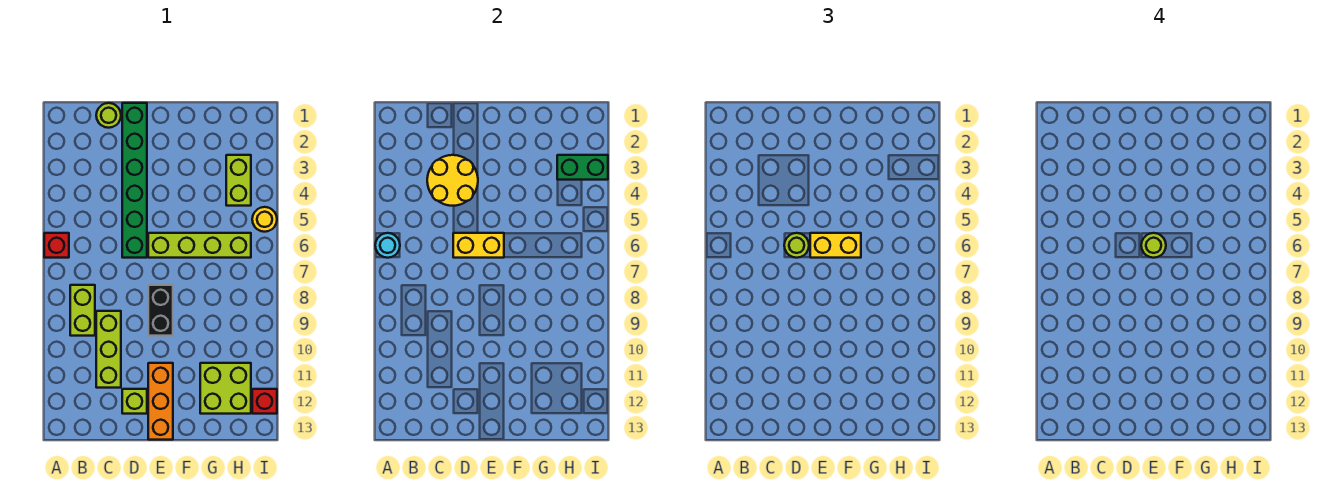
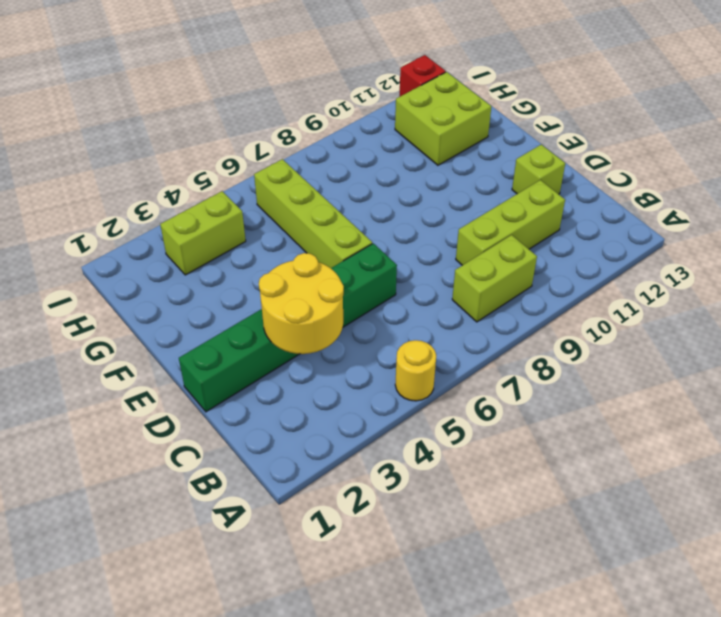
yellow round brick A5 level 1 -> yellow round brick I5 level 1
none -> red brick A6 level 1
none -> lime round brick C1 level 1
none -> black brick E8:E9 level 1

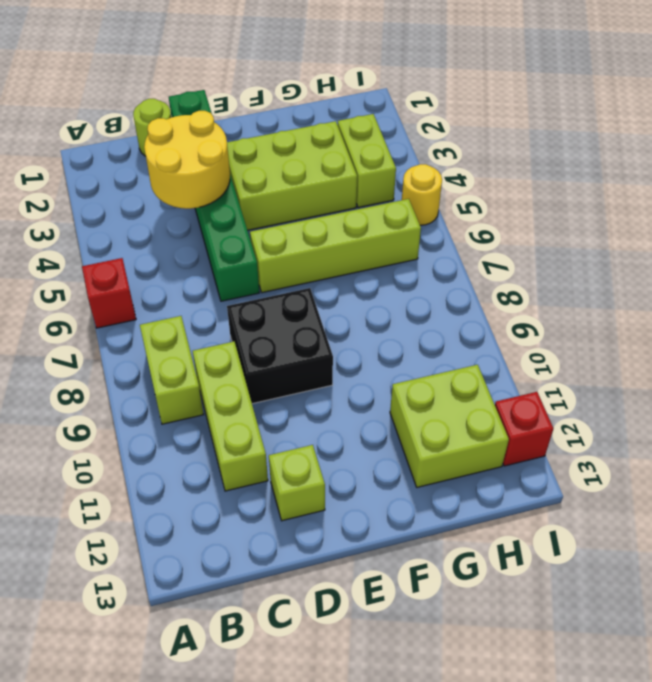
black brick D8:E9 level 1 -> black brick E8:E9 level 1
lime brick E3:G4 level 1 -> none
none -> orange brick E11:E13 level 1
none -> cyan round brick A6 level 2
none -> yellow brick D6:E6 level 2

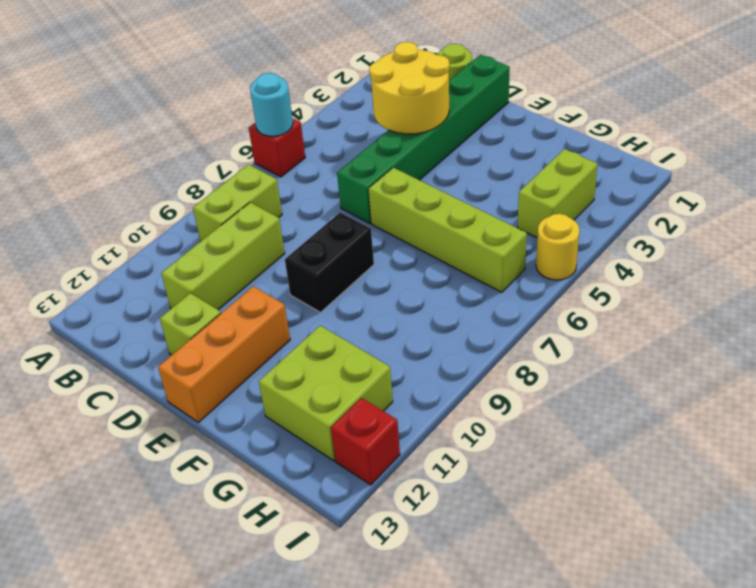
none -> yellow brick D6:E6 level 2
none -> green brick H3:I3 level 2
none -> lime round brick D6 level 3

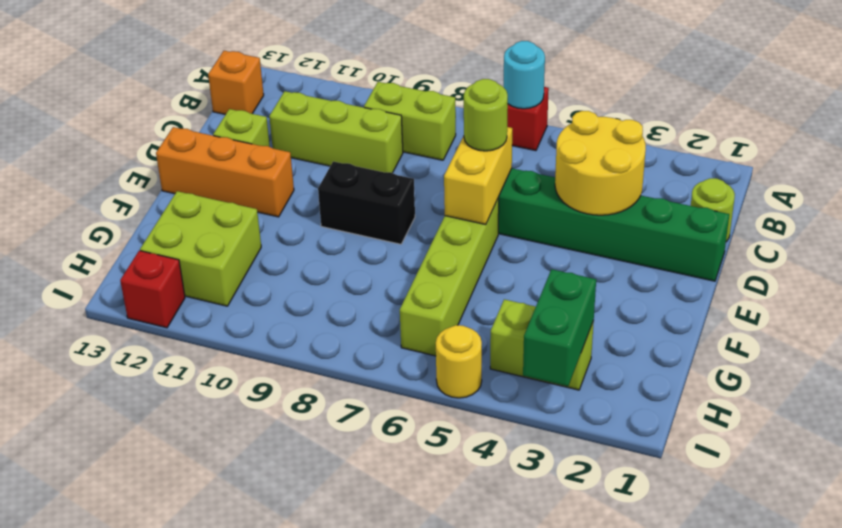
orange brick B13 level 1 -> none
none -> yellow brick E6:F6 level 3
none -> lime round brick E6 level 4

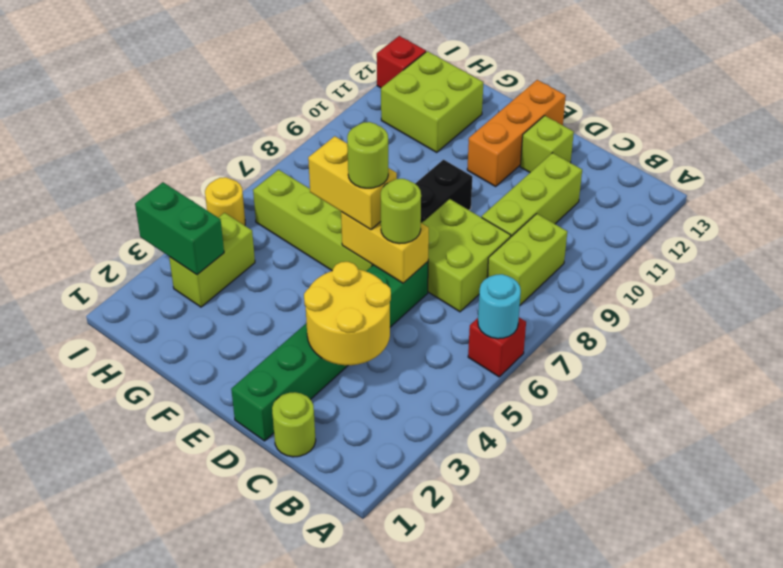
lime brick C7:D8 level 1 -> none

